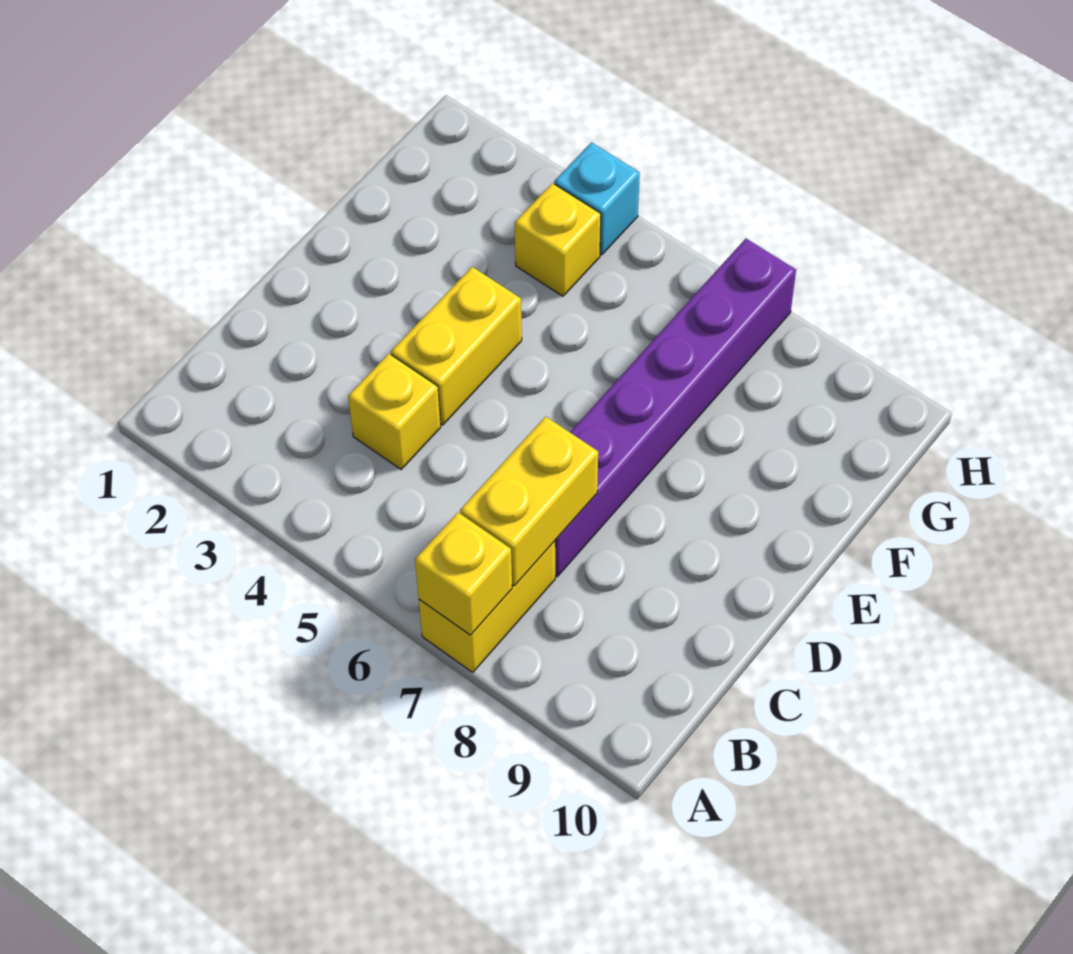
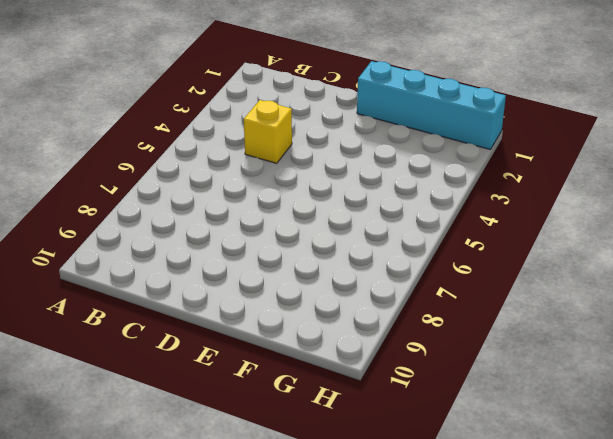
cyan brick E1:H1 level 1 -> none
none -> yellow brick A7:B7 level 1
none -> purple brick C7:H7 level 1

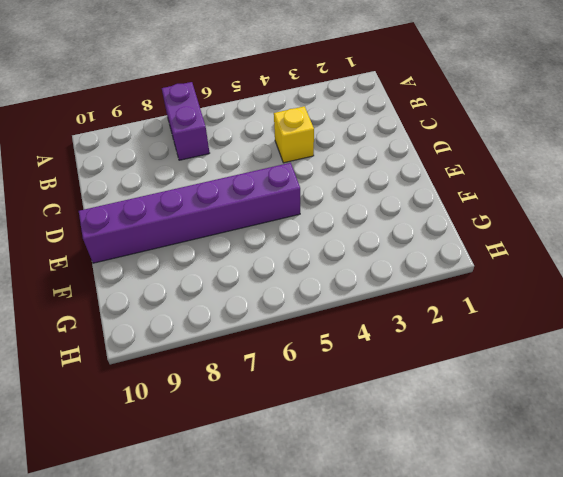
purple brick A7:B7 level 1 -> yellow brick A7:B7 level 1
purple brick E5:E10 level 1 -> purple brick C7:H7 level 1
none -> yellow brick D4:E4 level 1
none -> yellow brick G4 level 1

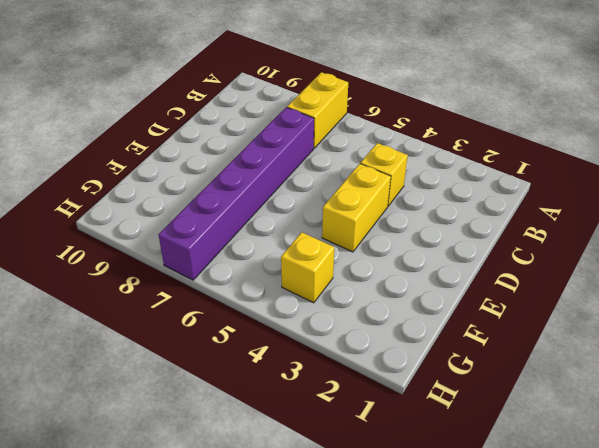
none -> cyan brick H4 level 1
none -> yellow brick A7 level 2

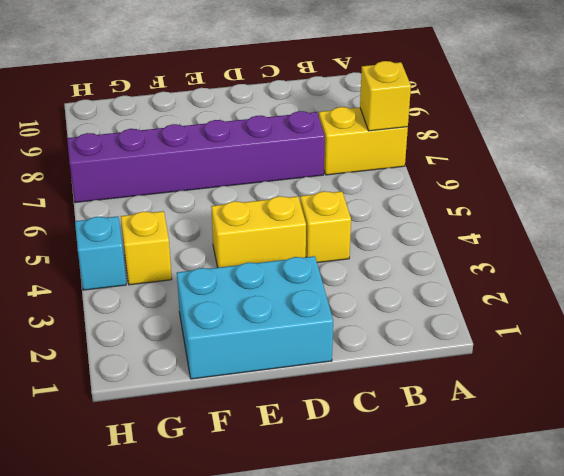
cyan brick D1:F2 level 1 -> none
none -> yellow brick B7:C7 level 2

